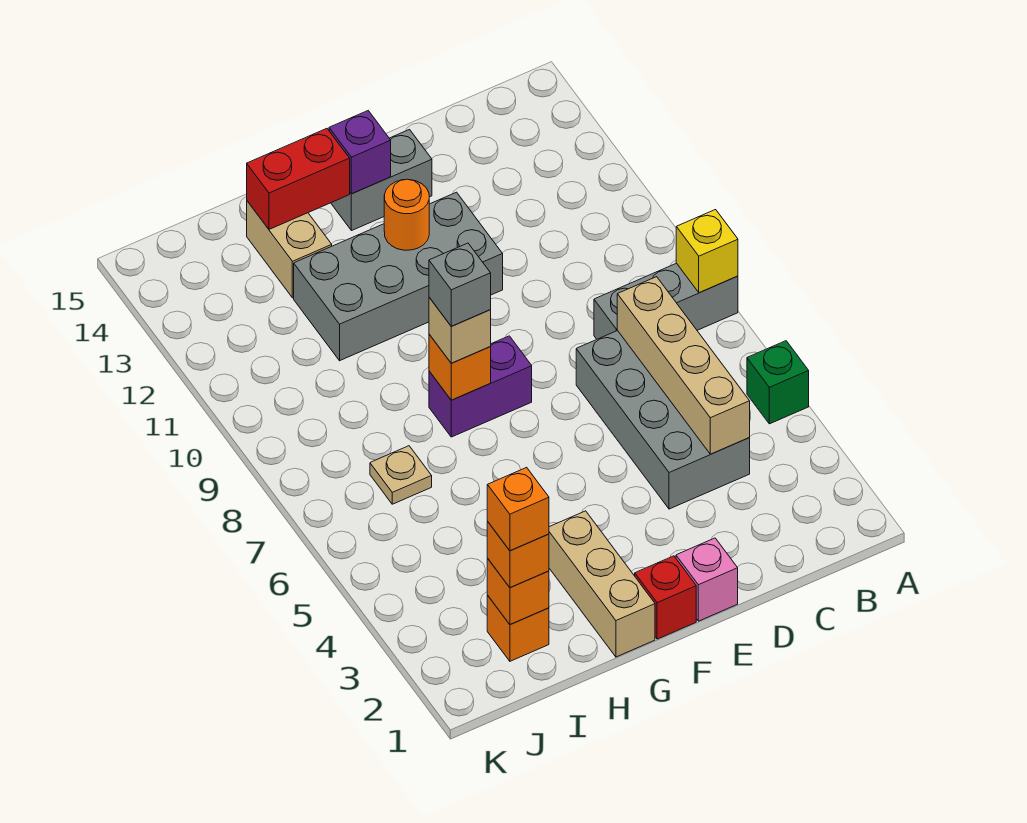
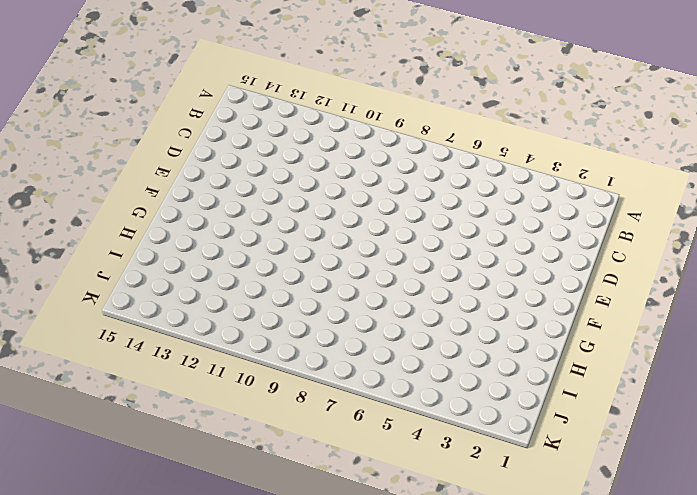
none -> green brick A5 level 1
none -> grey brick A8:C8 level 1
none -> grey brick C4:D7 level 1

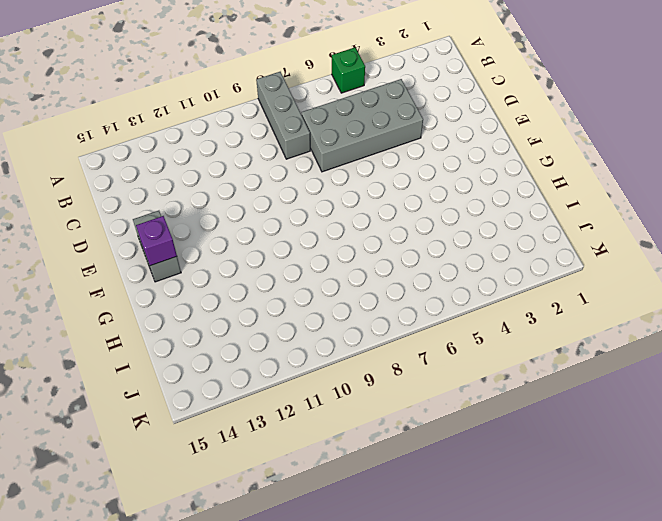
none -> pink brick E1 level 1
none -> grey brick E11:H12 level 1
none -> red brick F1 level 1

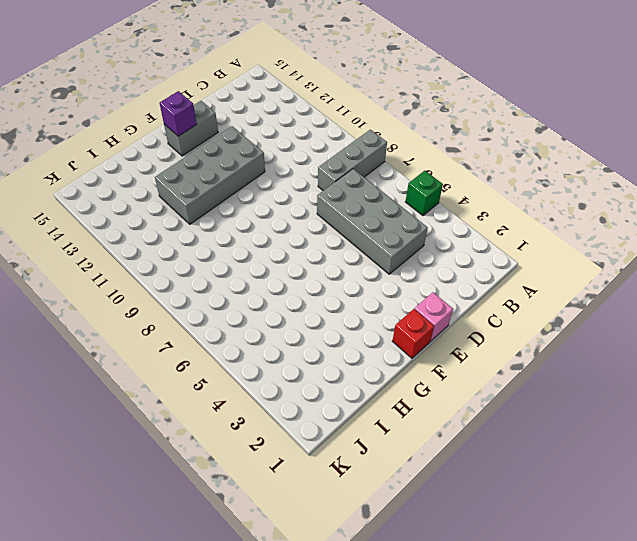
none -> purple brick F8:G8 level 1
none -> tan brick G1:G3 level 1
none -> tan brick H13:H14 level 1

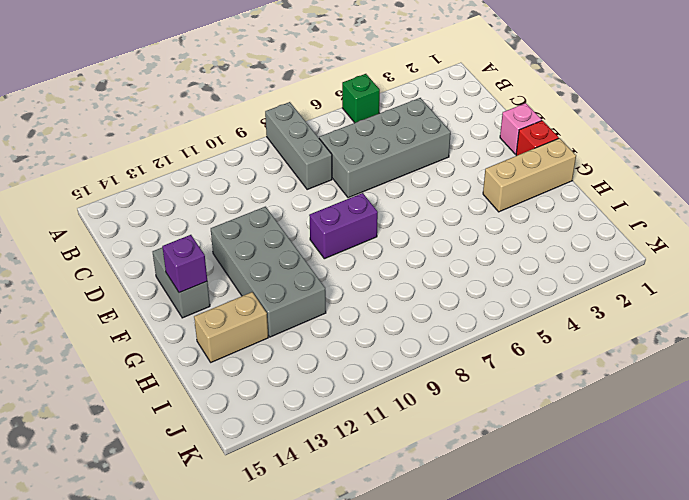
purple brick F8:F9 level 1 -> purple brick F8:G8 level 1
none -> orange brick I2 level 1
none -> tan plate I7 level 1
none -> yellow brick A8 level 2

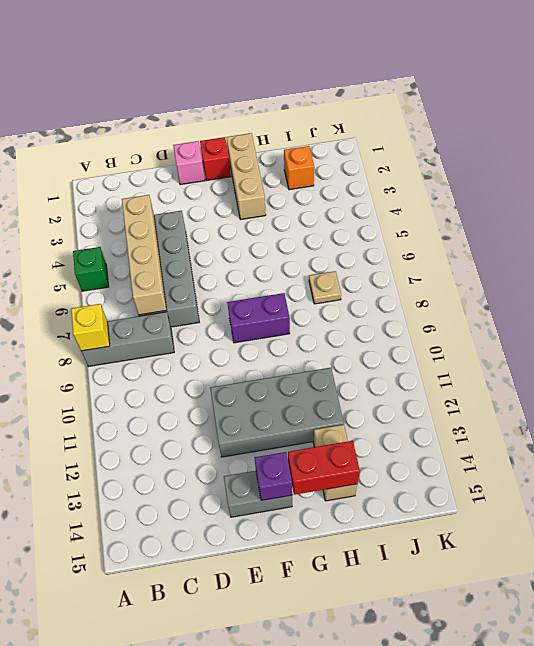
none -> orange round brick F12 level 2
none -> orange brick G8 level 2
none -> orange brick I2 level 2

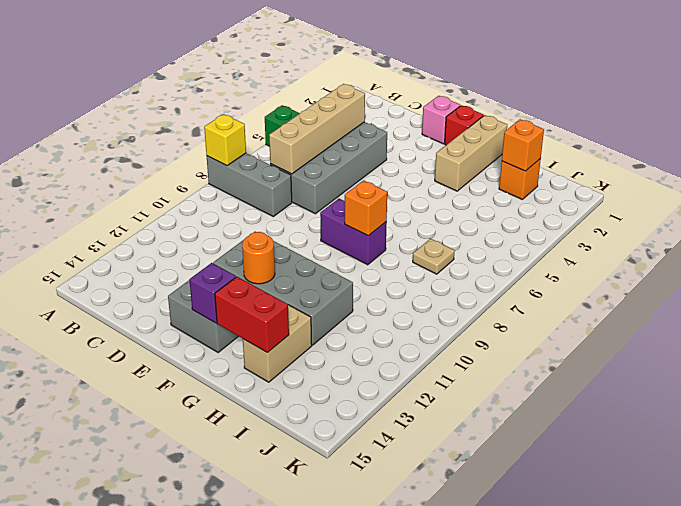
none -> tan brick G8 level 3
none -> orange brick I2 level 3
none -> grey brick G8 level 4

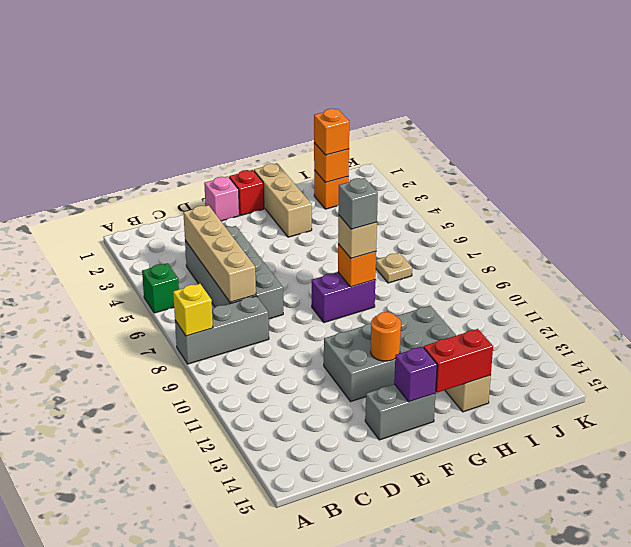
none -> orange brick I2 level 4

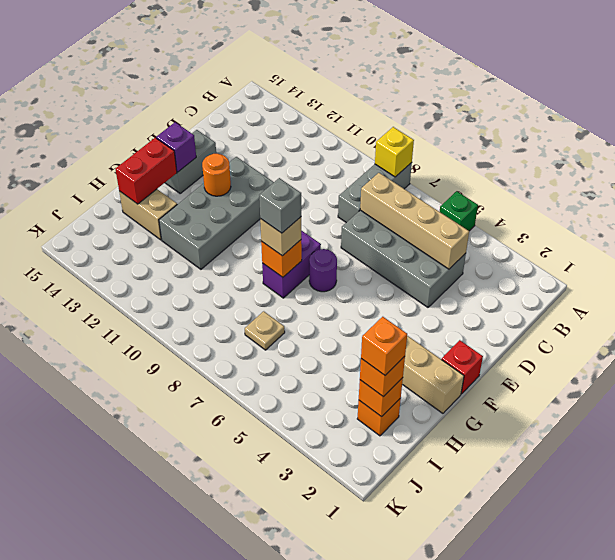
purple round brick F7 level 1 -> none
none -> pink brick E1 level 1

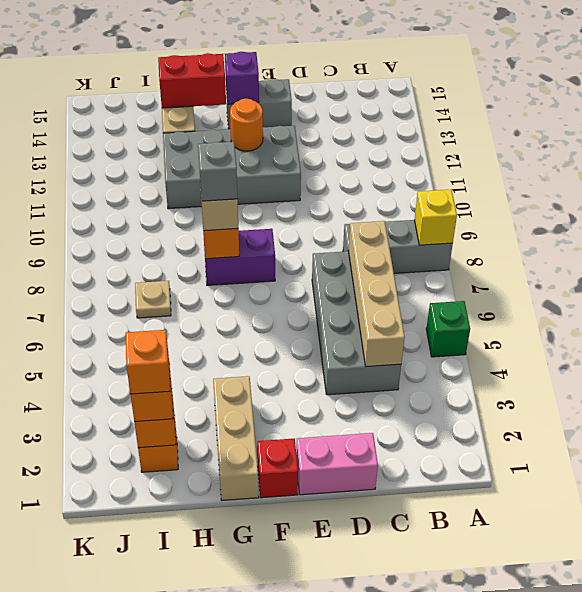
pink brick D1:E1 level 1 -> pink brick E1 level 1

